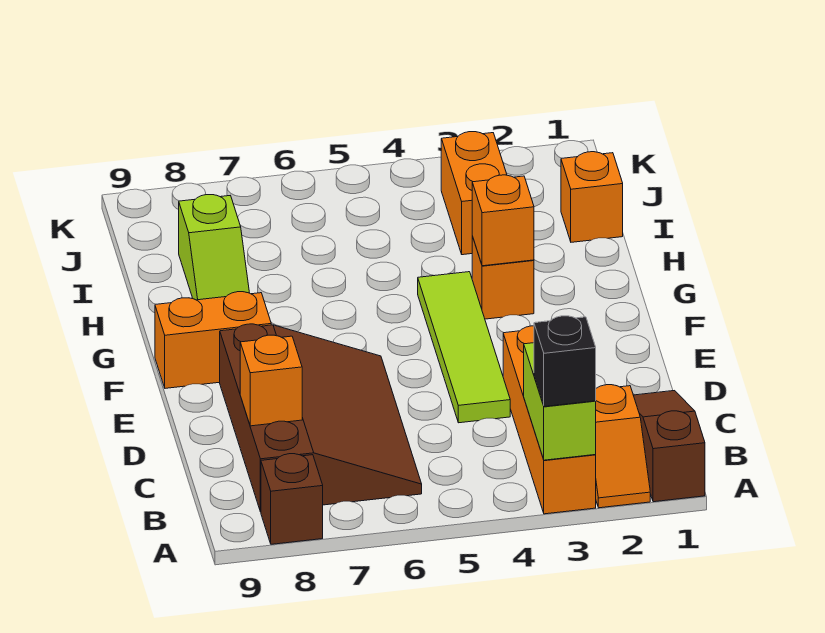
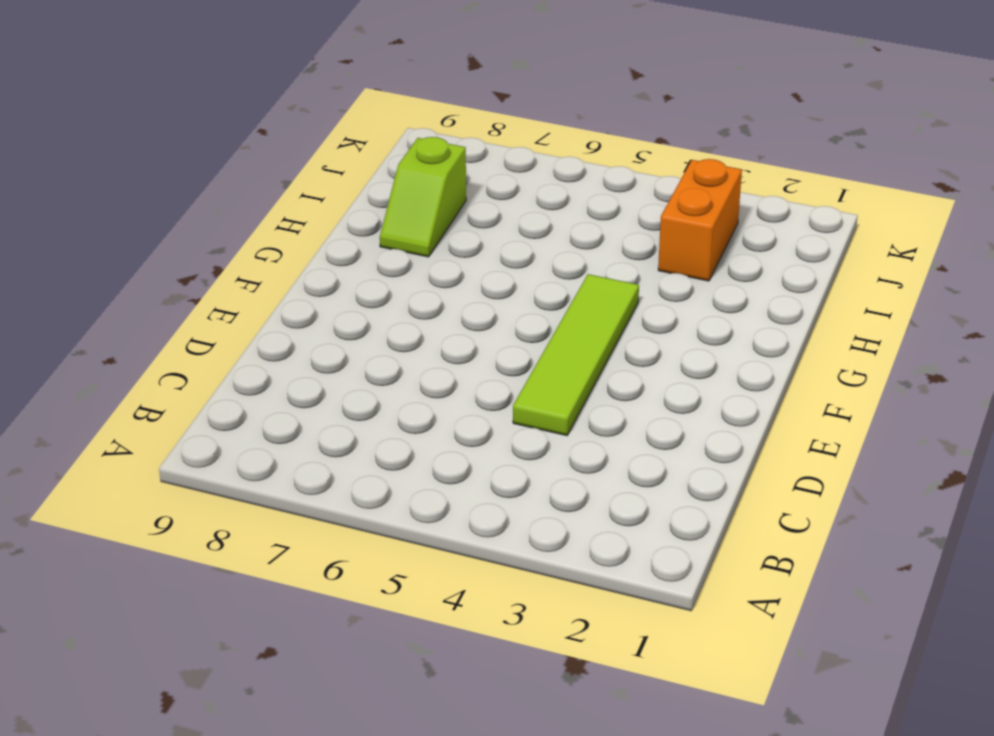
none -> brown slope A1:C1 level 1 top A
none -> orange slope A2:B2 level 1 top B
none -> orange brick A3:D3 level 1

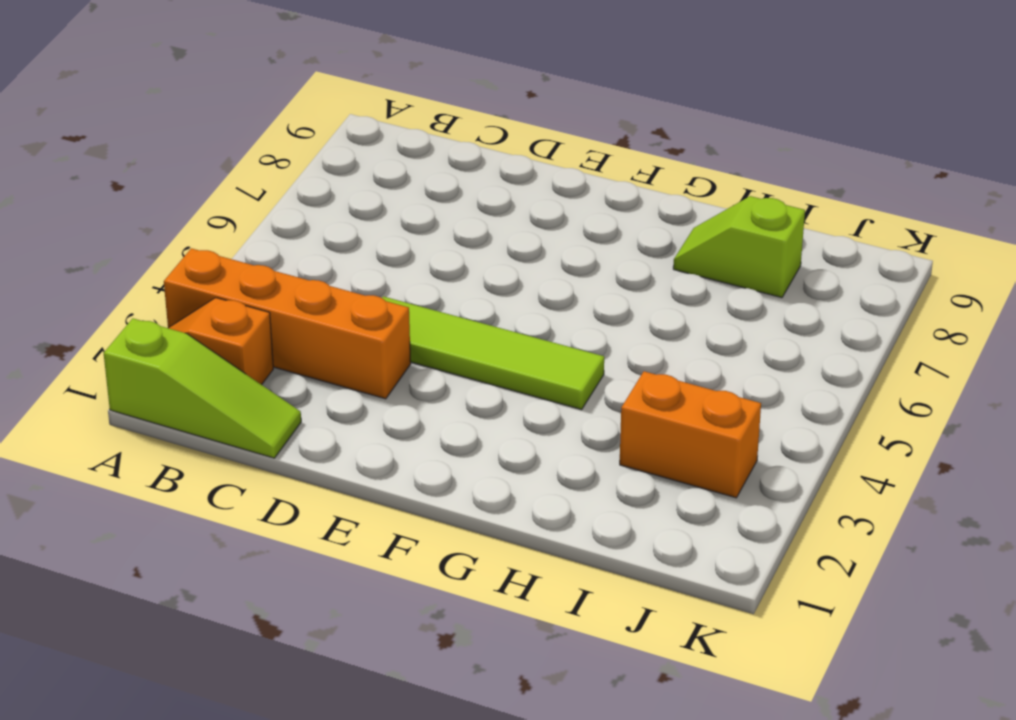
lime slope A1:C1 level 1 top A -> brown slope A1:C1 level 1 top A
none -> brown brick A8 level 1
none -> brown slope B6:E8 level 1 top 8
none -> orange brick F8:F9 level 1

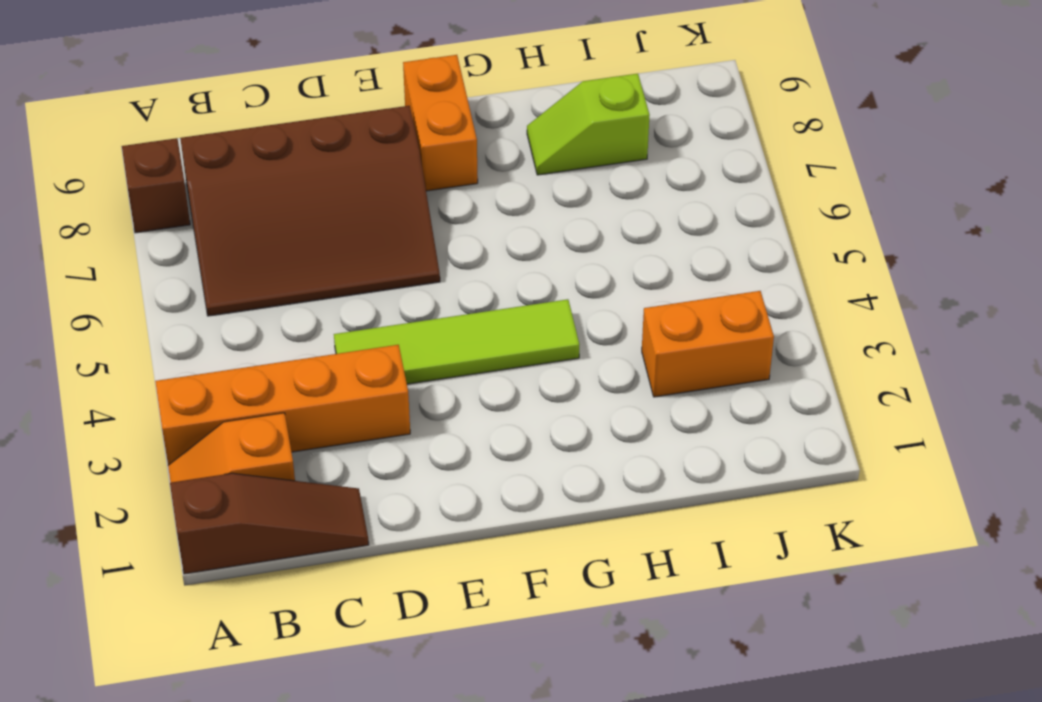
none -> orange brick G3 level 1
none -> orange brick I1 level 1
none -> lime brick A3:B3 level 2

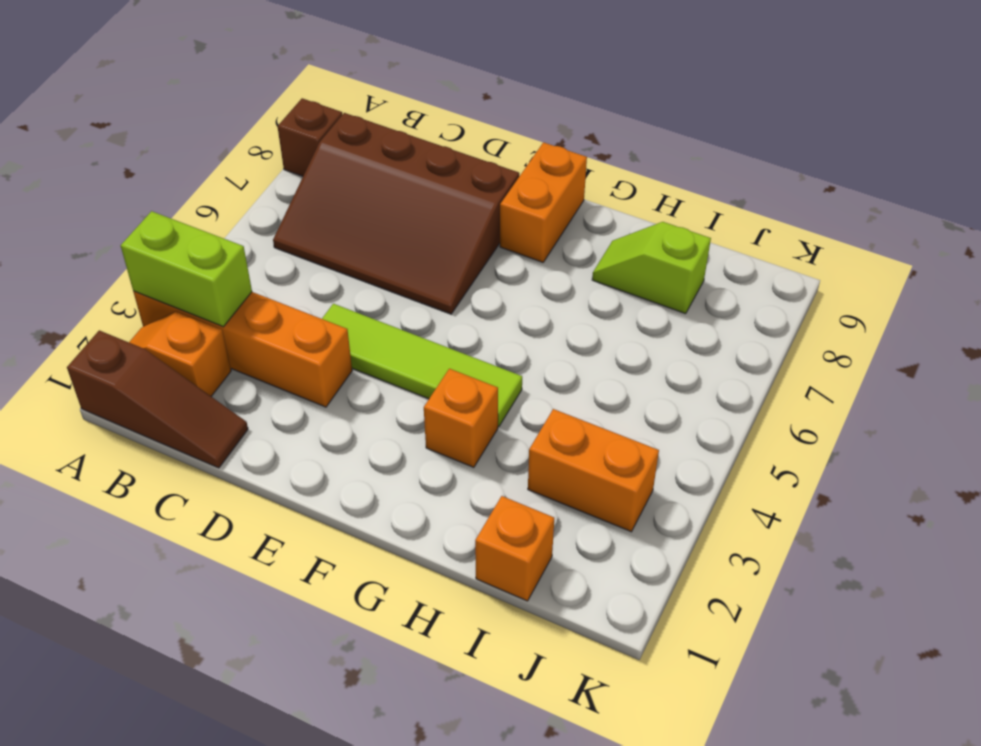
none -> orange brick C8 level 2
none -> orange brick G3 level 2
none -> black brick A3 level 3

